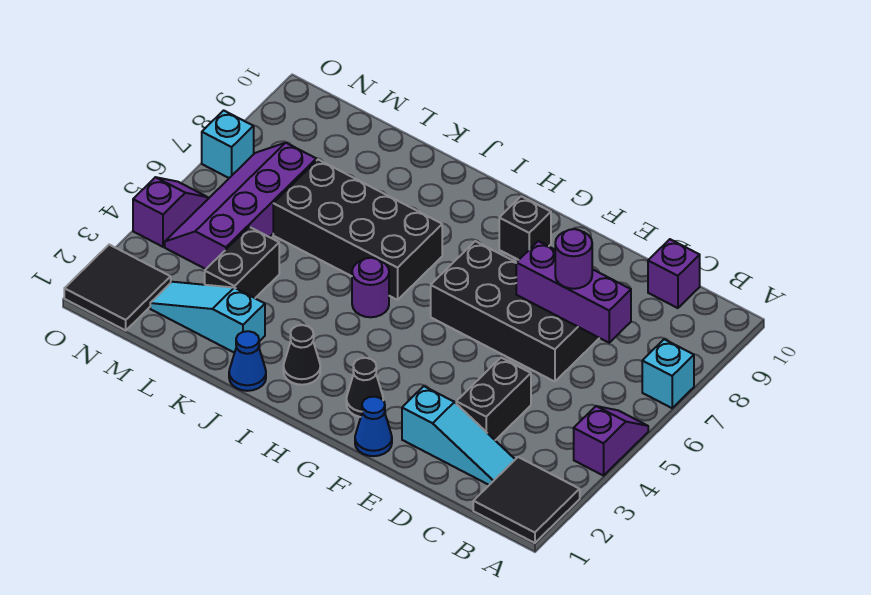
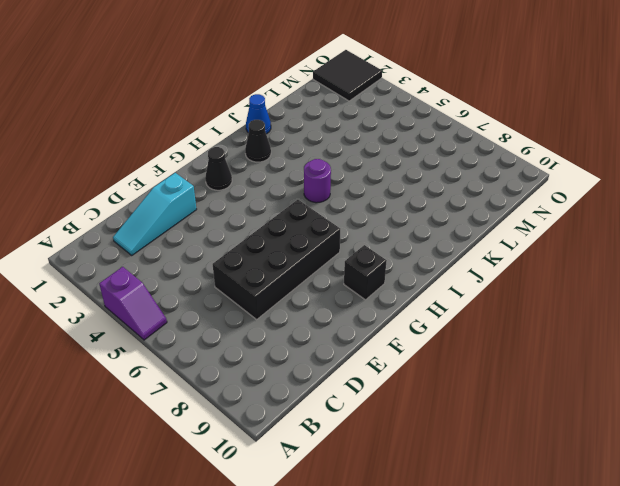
none -> black tile A1:B2 level 1
none -> cyan brick A7 level 1
none -> purple brick C10 level 1

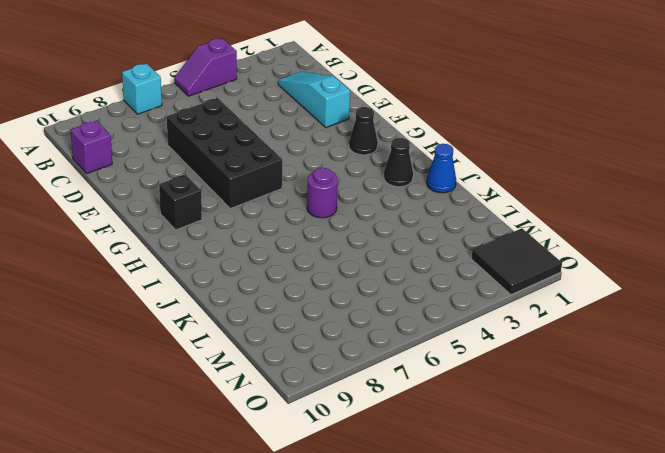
none -> black tile A1:B2 level 1
none -> black brick D3:D4 level 1
none -> blue cone F1 level 1

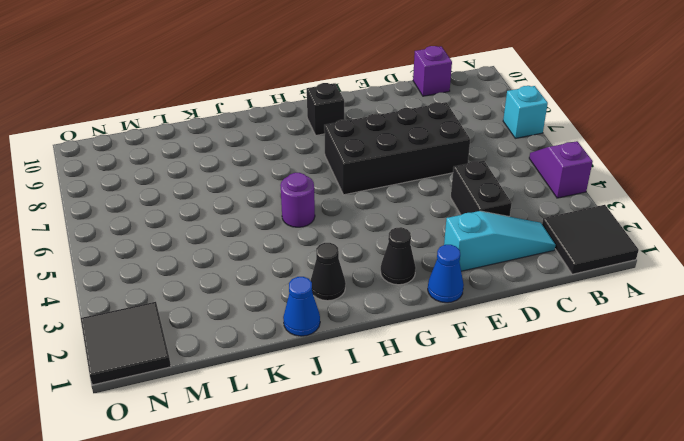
none -> black brick I6:L7 level 1
none -> cyan slope K2:M2 level 1 top K
none -> black brick L3:L4 level 1

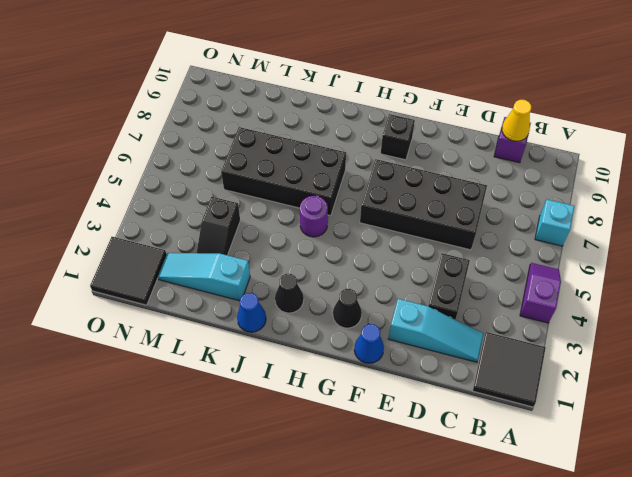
yellow cone C10 level 2 -> none
black slope L3:L4 level 1 top 4 -> black brick L3:L4 level 1
none -> purple slope M4:N7 level 1 top M
none -> purple slope O4:O5 level 1 top 4
none -> cyan brick O7 level 1

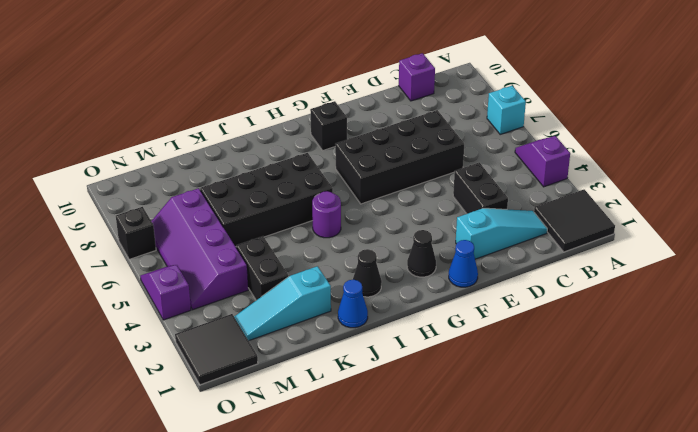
black brick O7 level 1 -> cyan brick O7 level 1
none -> purple brick C7:E7 level 2
none -> purple round brick D7 level 3

